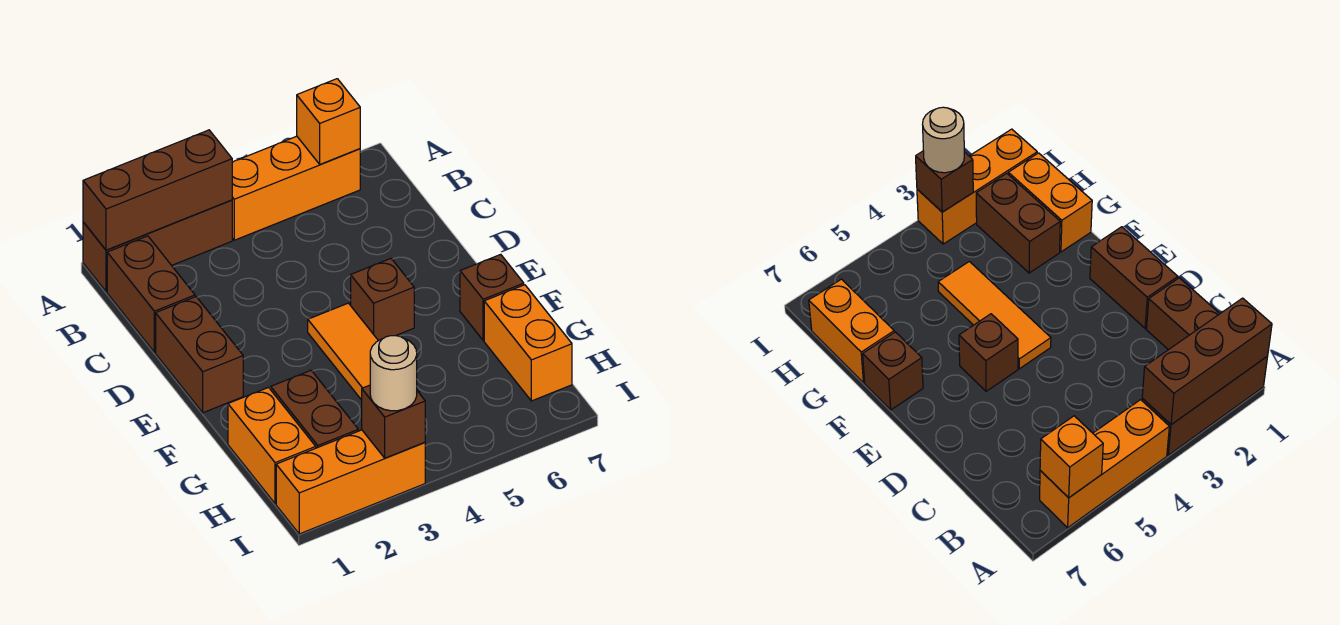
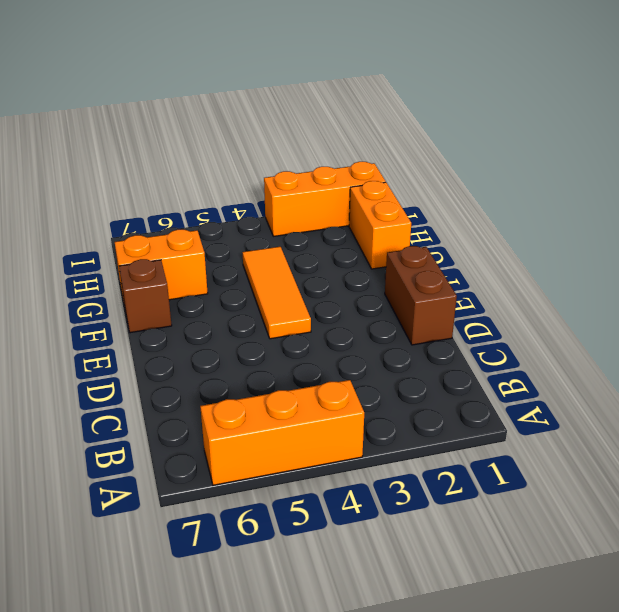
orange brick G6:G7 level 1 -> orange brick G7:H7 level 1
none -> brown brick A1:A3 level 1
none -> brown brick B1:C1 level 1
none -> brown brick E5 level 1

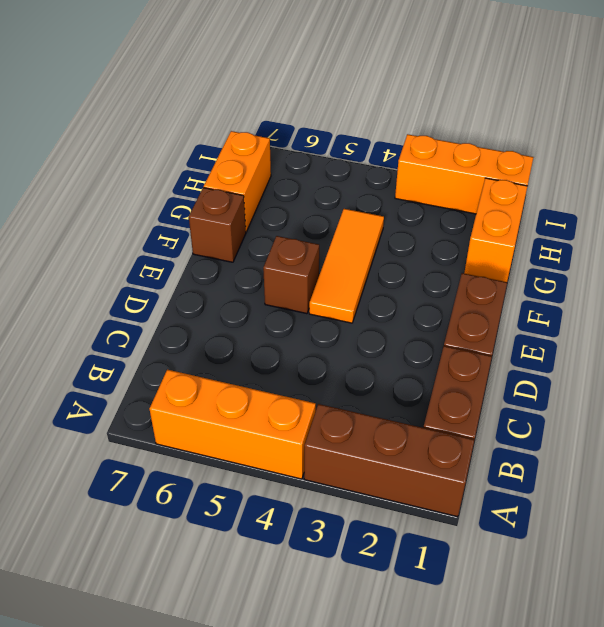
none -> brown brick G2:H2 level 1
none -> brown brick A1:A3 level 2
none -> orange brick A6 level 2

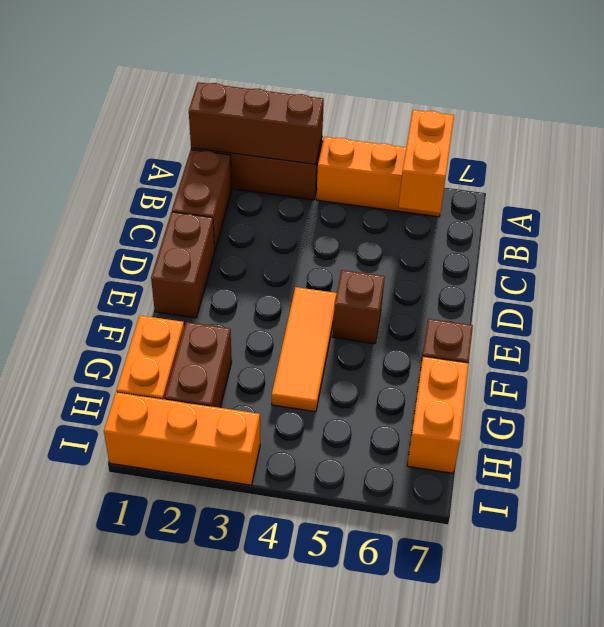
orange brick A6:B6 level 2 -> orange brick A6 level 2
none -> brown brick I3 level 2
none -> tan round brick I3 level 3

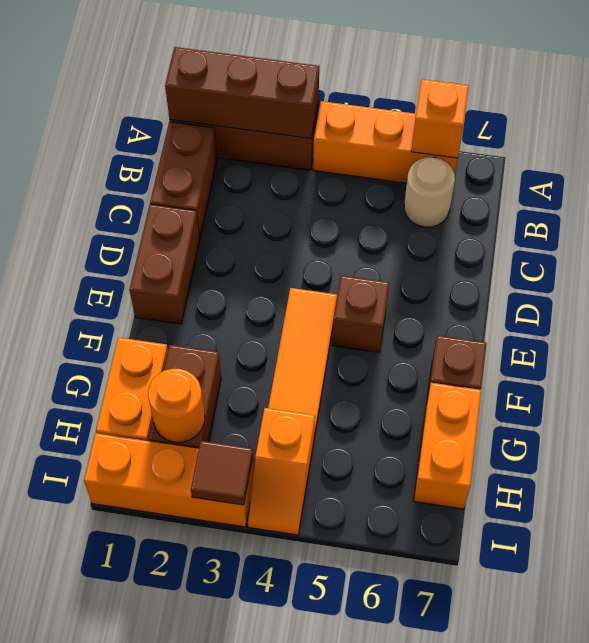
tan round brick B6 level 1 -> tan round brick I3 level 3
orange round brick H2 level 2 -> none
orange slope H4:I4 level 1 top H -> none
brown tile I3 level 2 -> brown brick I3 level 2

